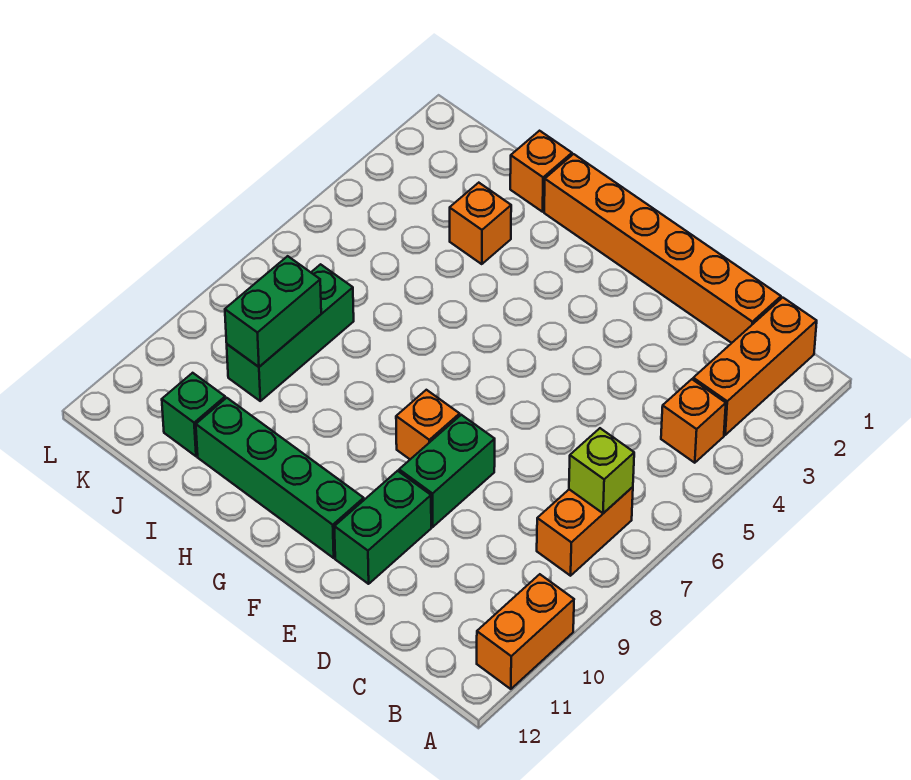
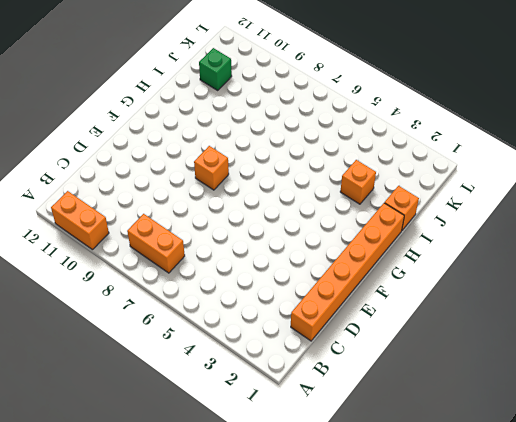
none -> orange brick B1:B3 level 1
none -> orange brick B4 level 1
none -> green brick E8:E9 level 1

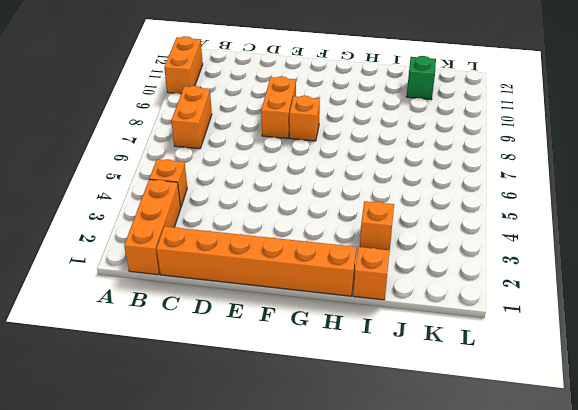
orange brick E8:E9 level 1 -> green brick E8:E9 level 1
none -> green brick E10:E11 level 1
none -> green brick F11:I11 level 1
none -> green brick J7:J9 level 1

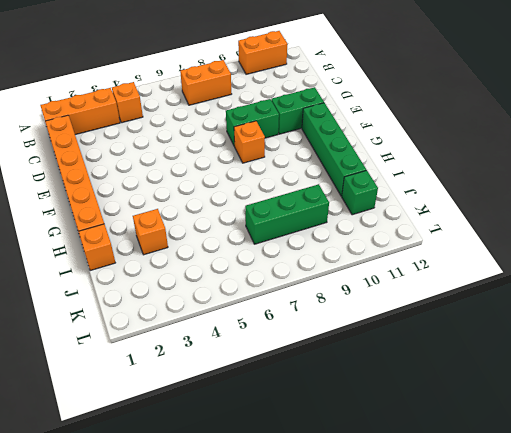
none -> lime brick B7 level 2
none -> green brick J8:J9 level 2

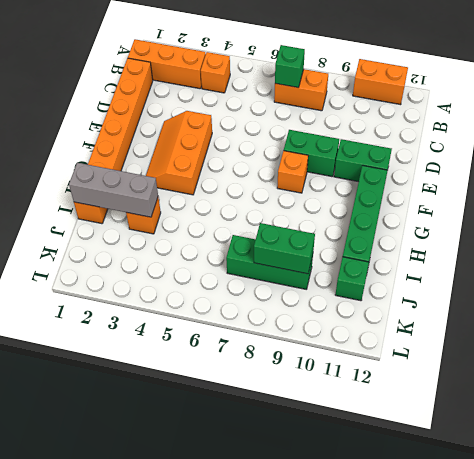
green brick B7 level 2 -> lime brick B7 level 2
orange slope E3:G4 level 1 top 4 -> none
grey brick I1:I3 level 2 -> none

